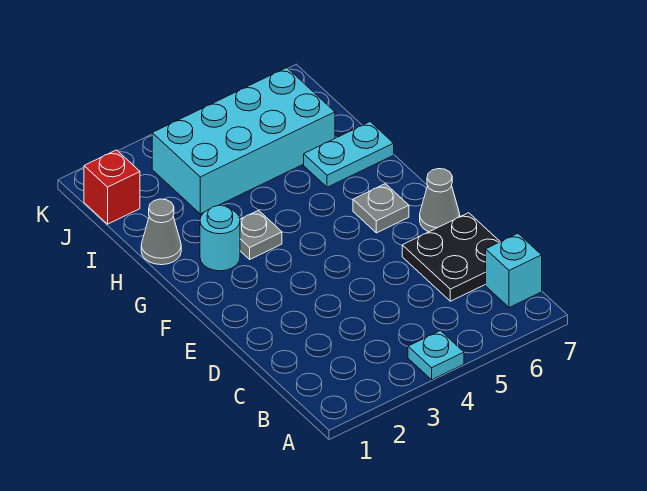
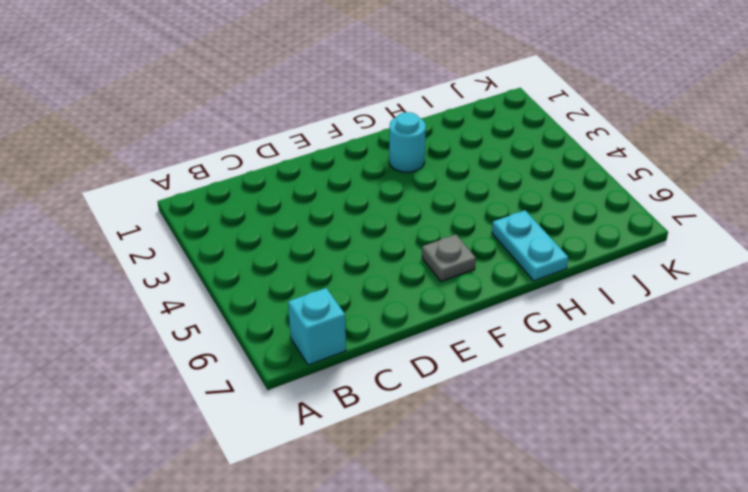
none -> cyan plate A4 level 1
none -> black plate C6:D7 level 1

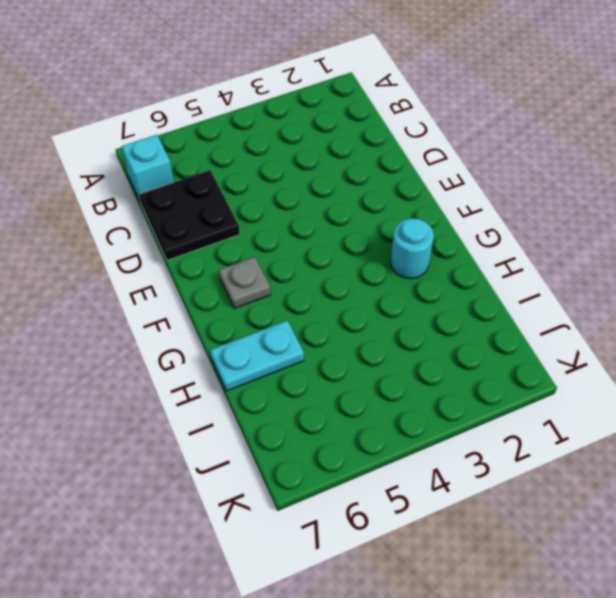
none -> cyan plate A4 level 1
none -> grey cone E7 level 1

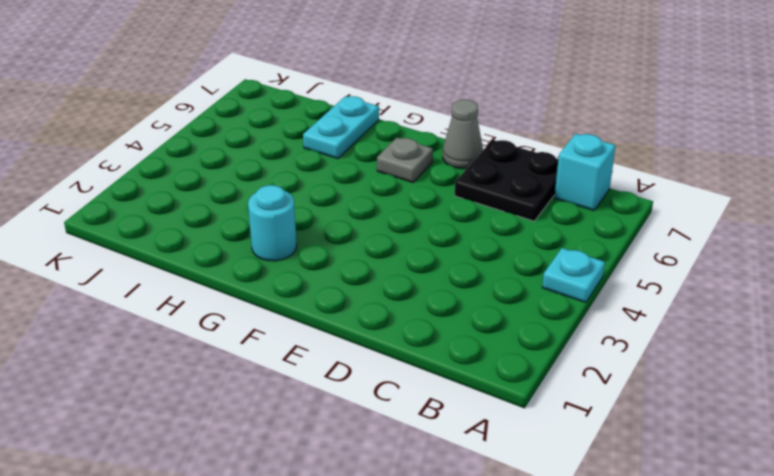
none -> grey plate G3 level 1
none -> grey cone H1 level 1

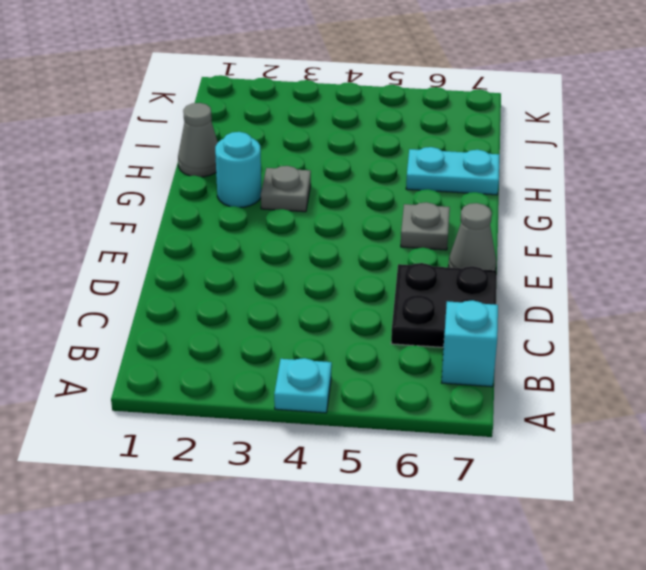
none -> cyan brick I3:J6 level 1
none -> red brick J1 level 1

